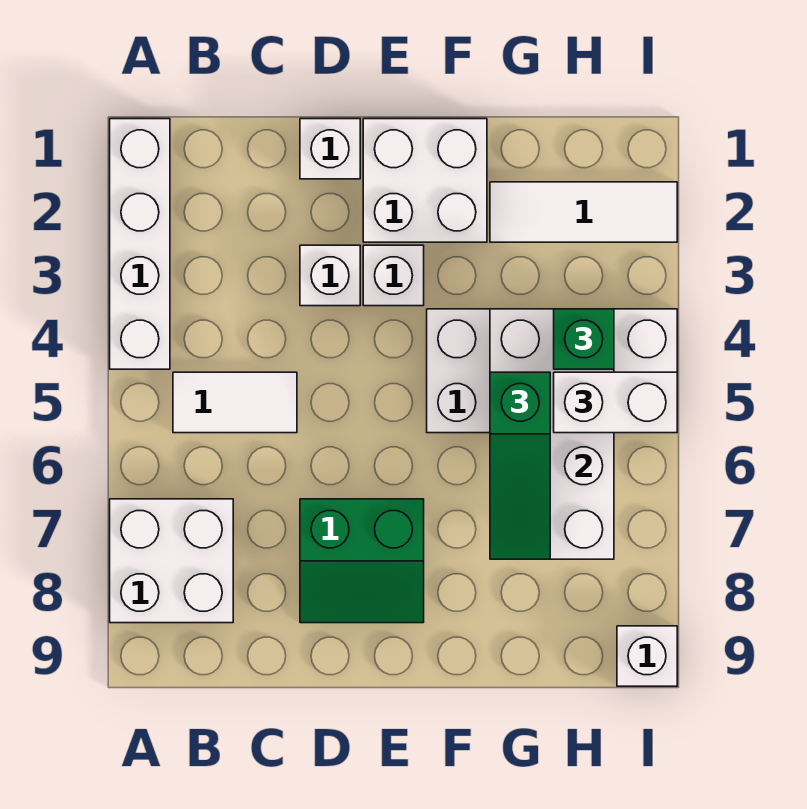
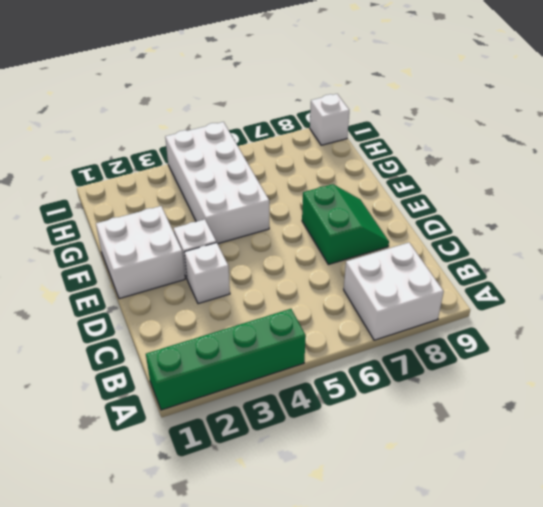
green brick A1:A4 level 1 -> white brick A1:A4 level 1
none -> white tile B5:C5 level 1
none -> white brick D1 level 1
none -> white tile G2:I2 level 1

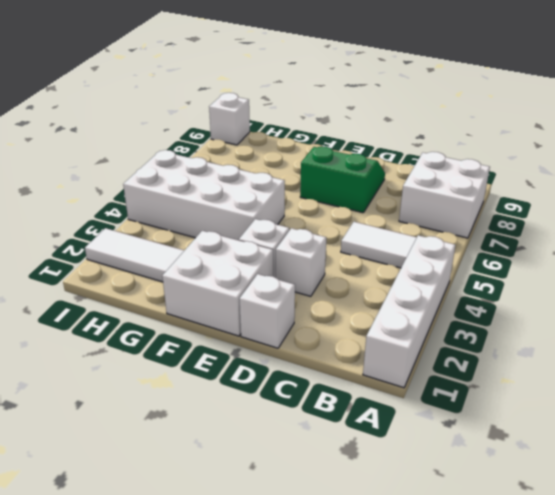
none -> white brick G4:H7 level 2
none -> green slope G5:G7 level 3 top 5
none -> green brick H4 level 3

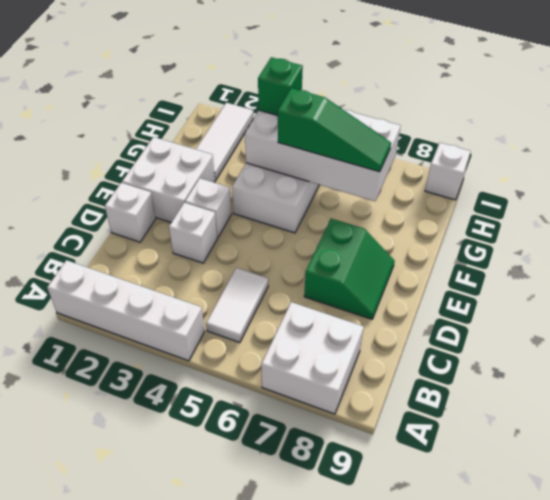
none -> white brick H5:I5 level 3

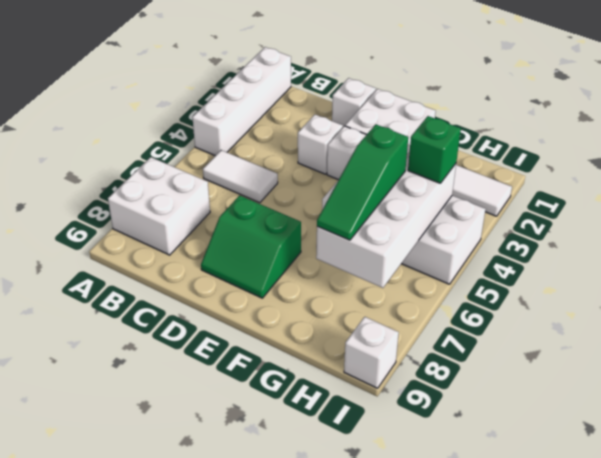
none -> white brick H5:I5 level 3

